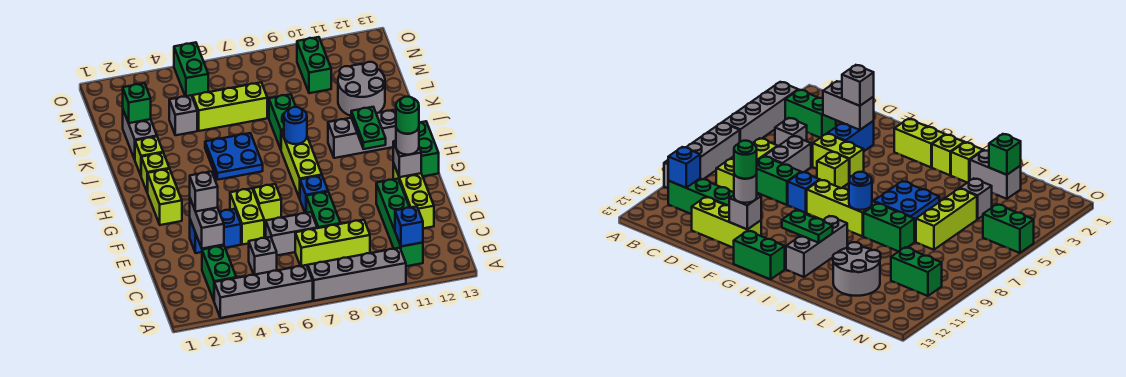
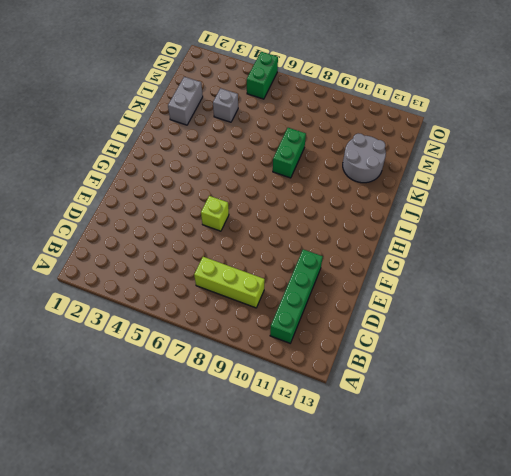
none -> grey brick A3:A6 level 1
none -> grey brick A7:A10 level 1
none -> green brick B3:C3 level 1
none -> grey brick C5 level 1

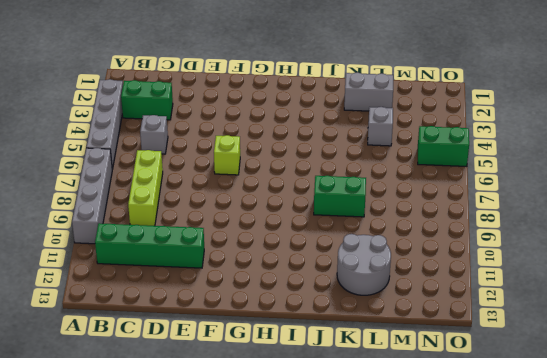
none -> grey brick D6:D7 level 1
none -> green brick D8:E8 level 1
none -> lime brick D12:F12 level 1
none -> blue brick E3:E4 level 1

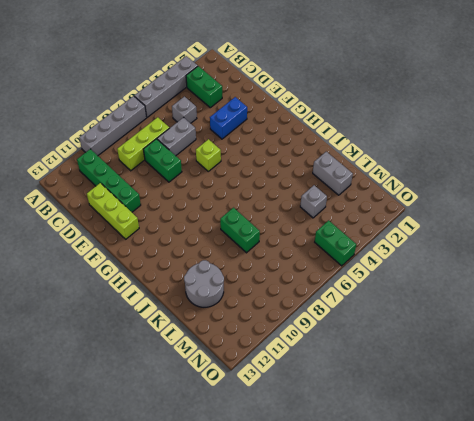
none -> lime brick E5:F5 level 1
none -> blue brick F8 level 1
none -> lime brick G2:H2 level 1
none -> lime brick G8:I8 level 1

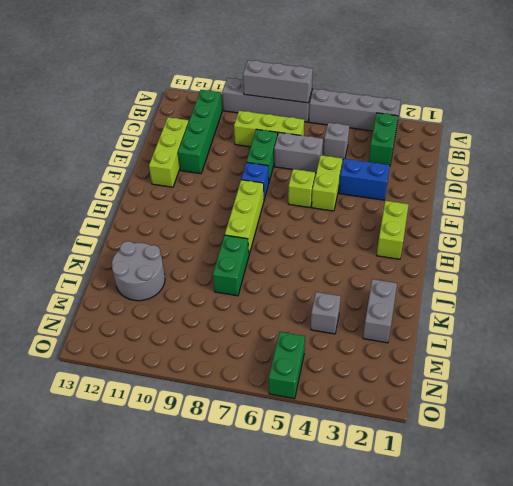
grey brick A7:A9 level 2 -> grey brick I10:I12 level 1
none -> green brick G13:H13 level 1
none -> lime brick I2 level 1
none -> blue plate I5:J6 level 1
none -> lime brick J2 level 1

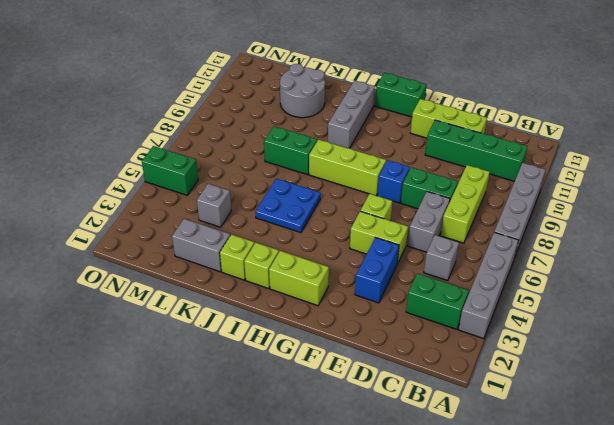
none -> lime brick L5:L7 level 1
none -> green brick M10:N10 level 1
none -> blue brick B11 level 2
none -> grey brick D3:E3 level 2

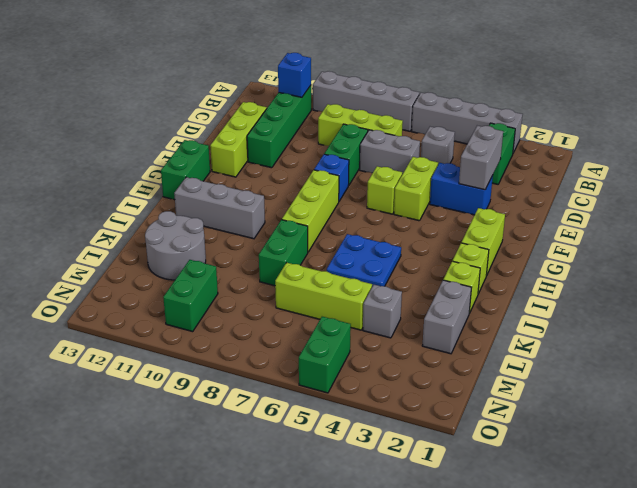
none -> grey brick F12 level 2
none -> green plate H11:I11 level 2
none -> blue round brick I8 level 2
none -> green brick L2 level 2

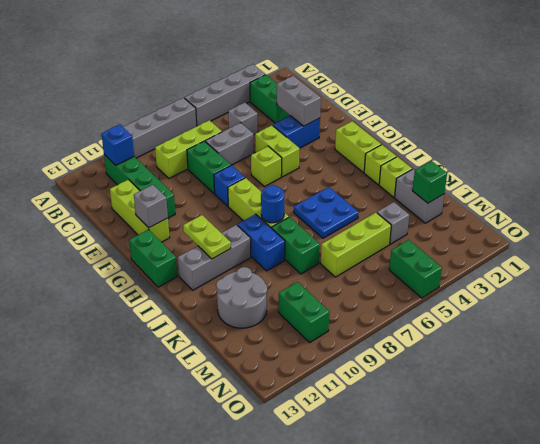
lime plate H11:I11 level 2 -> green plate H11:I11 level 2
blue brick I9:J9 level 1 -> none
none -> grey brick E3 level 3
none -> grey round brick F12 level 3
none -> green round brick F12 level 4

